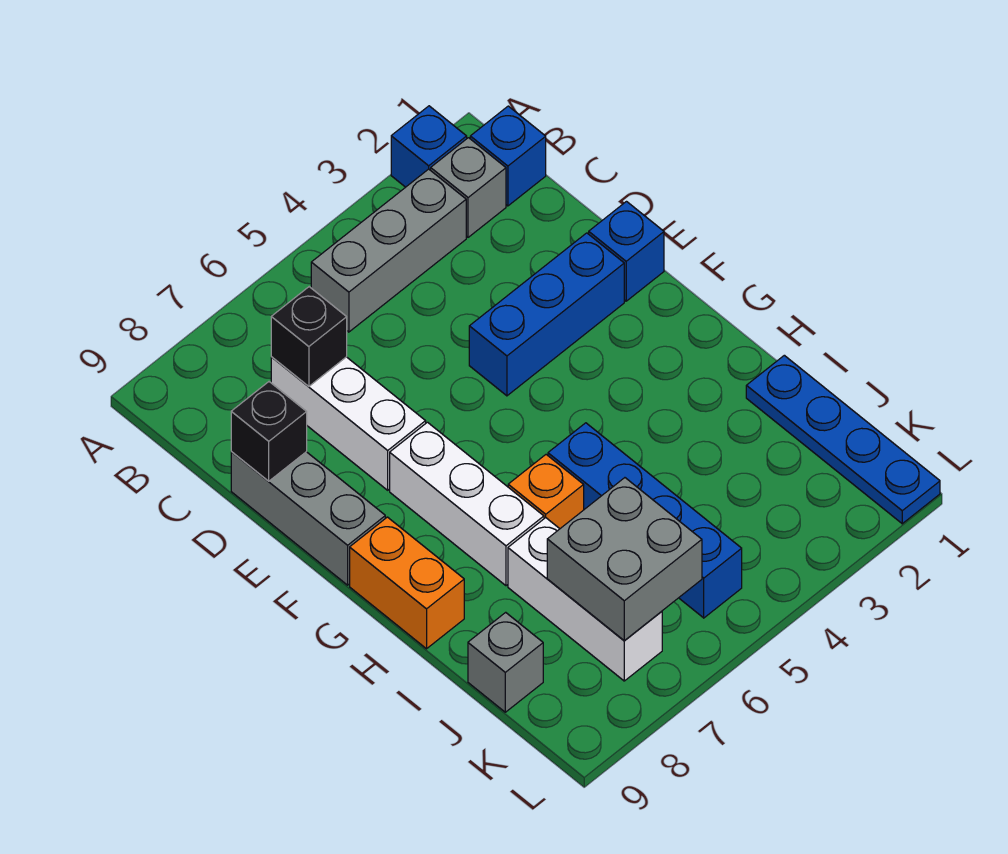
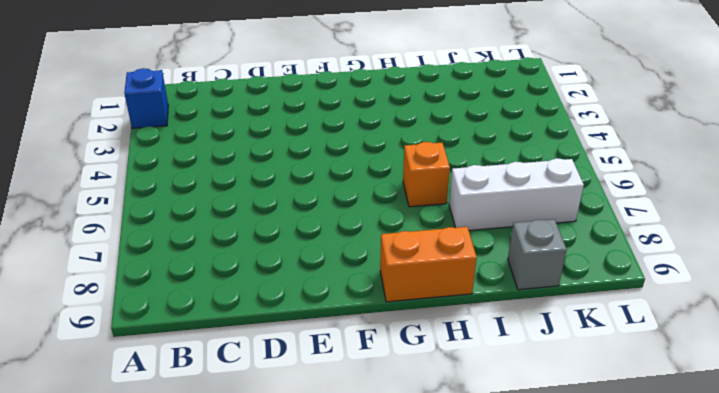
none -> blue brick B1 level 1
none -> grey brick B2 level 1
none -> grey brick B3:B5 level 1

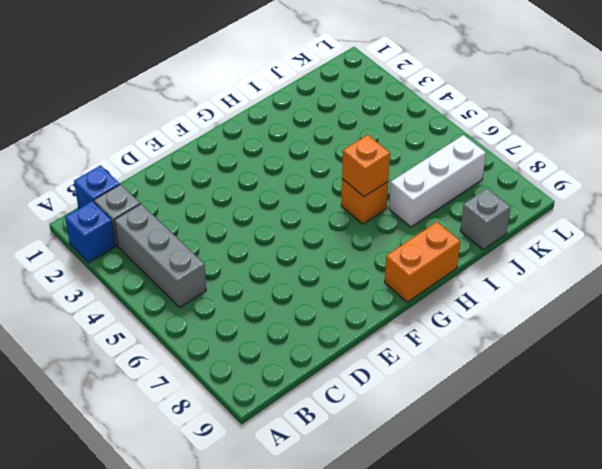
orange brick H6 level 2 -> none
none -> white brick C7:E7 level 1
none -> grey brick D9:F9 level 1
none -> blue brick E1 level 1

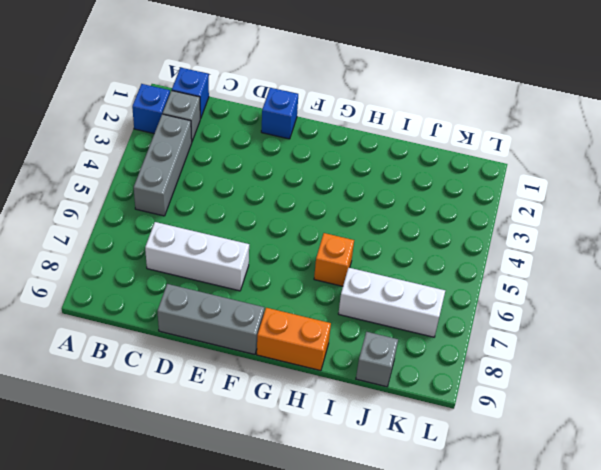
none -> blue brick E2:E4 level 1
none -> white brick F7:H7 level 1
none -> blue brick H5:K5 level 1

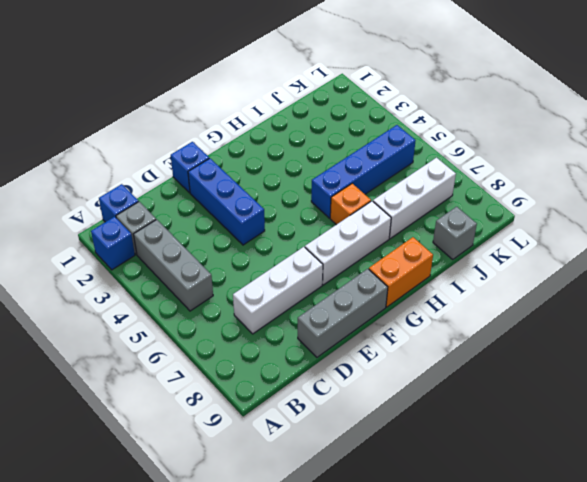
none -> blue plate I1:L1 level 1
none -> black brick C7 level 2
none -> black brick D9 level 2

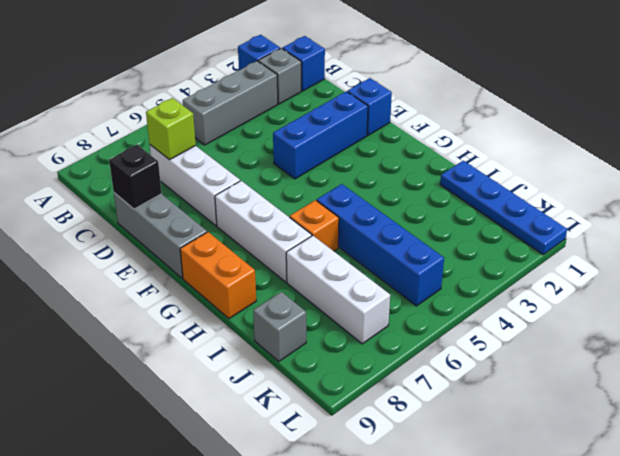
lime brick C7 level 2 -> black brick C7 level 2
none -> grey brick J6:K7 level 2

